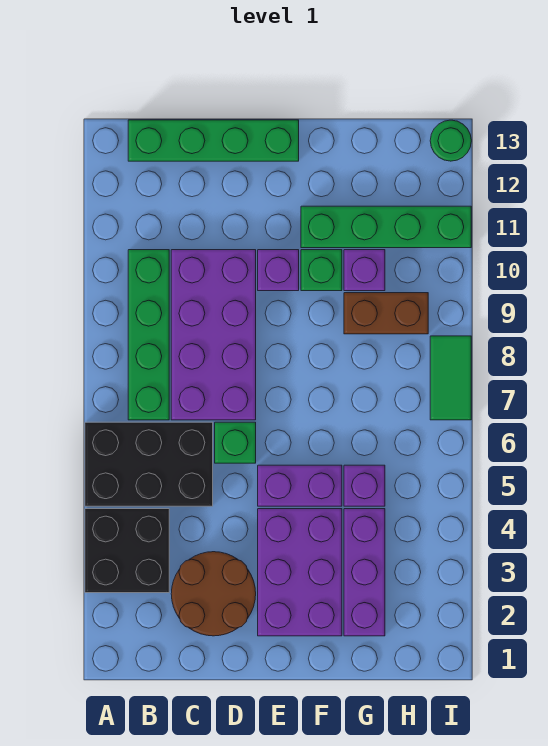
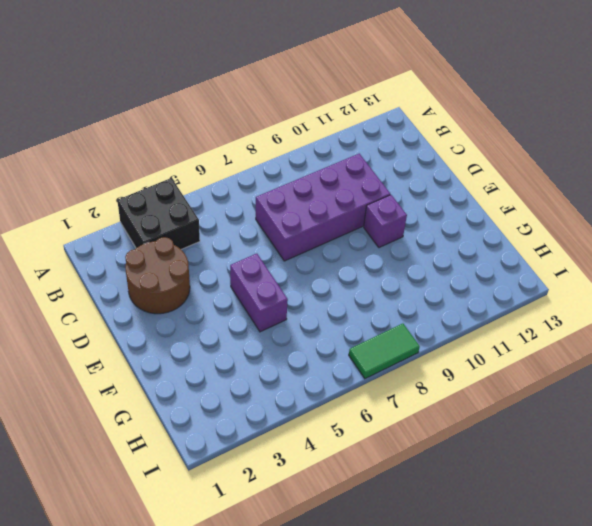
none -> black brick A5:C6 level 1
none -> green brick B7:B10 level 1
none -> green brick B13:E13 level 1

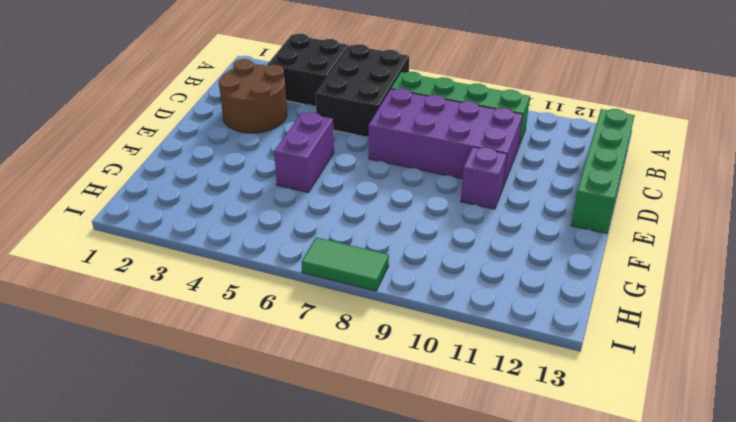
none -> green brick D6 level 1
none -> purple brick E2:F4 level 1
none -> green brick F10 level 1

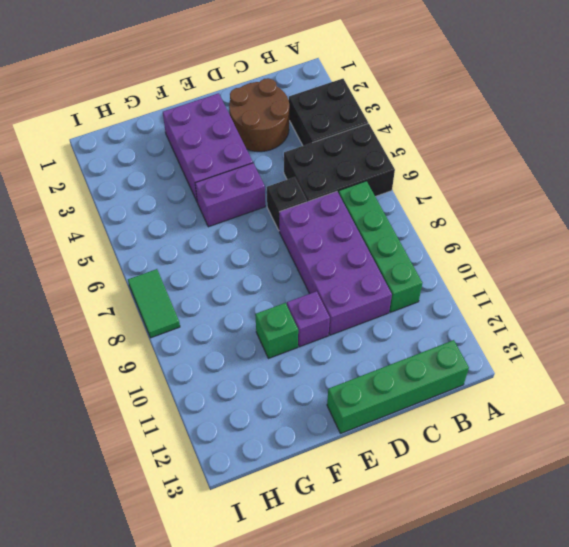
black brick D6 level 1 -> green brick D6 level 1
none -> green brick F11:I11 level 1
none -> purple brick G2:G4 level 1
none -> purple brick G5 level 1

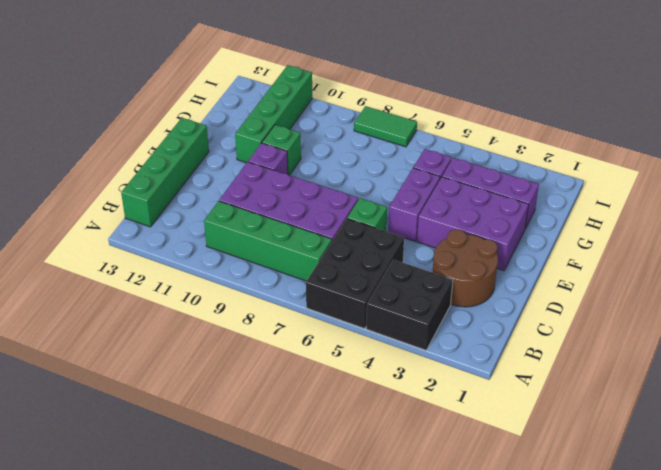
none -> brown brick G9:H9 level 1
none -> purple brick G10 level 1
none -> green round brick I13 level 1

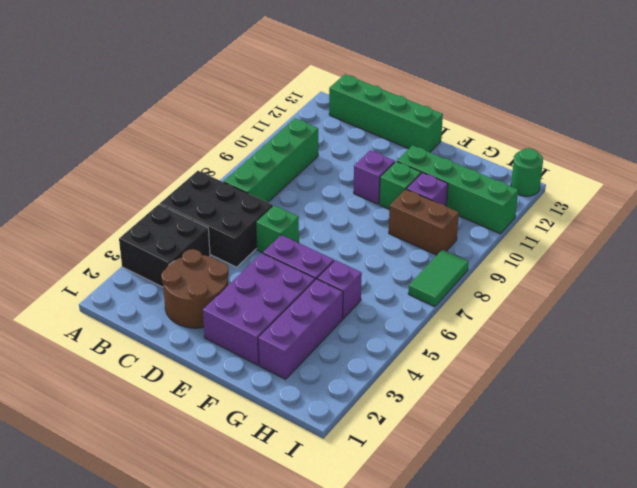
none -> purple brick C7:D10 level 1

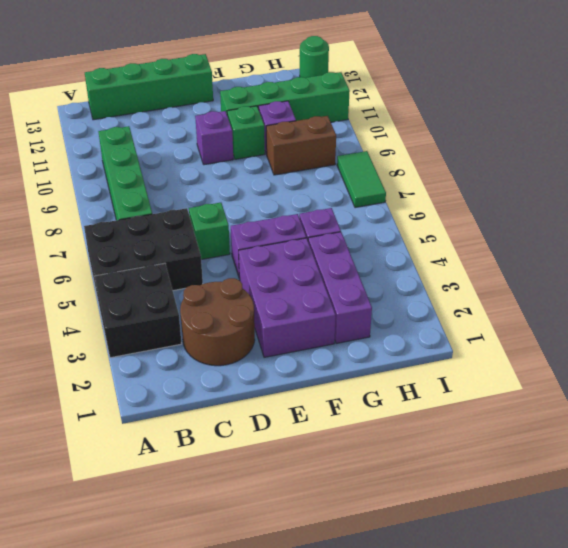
none -> purple brick C7:D10 level 1

